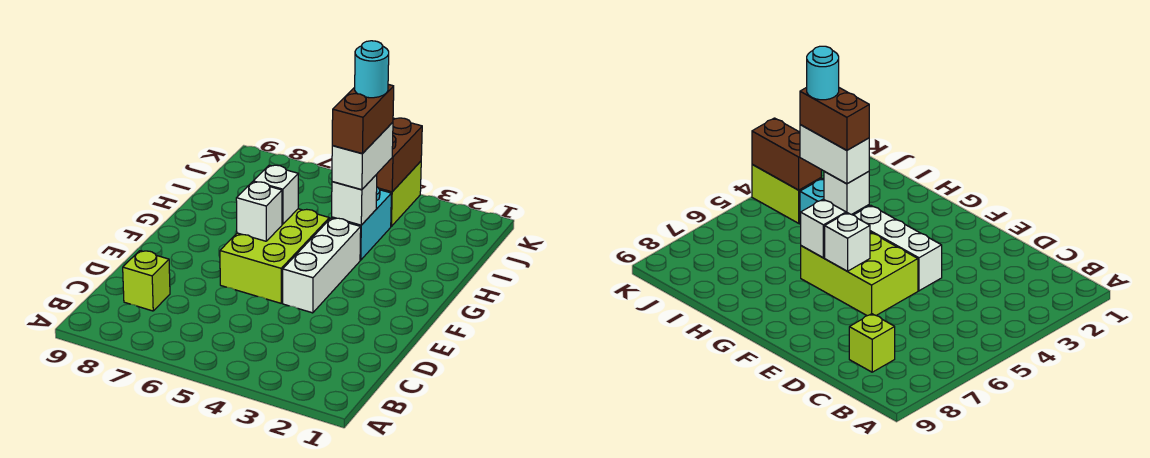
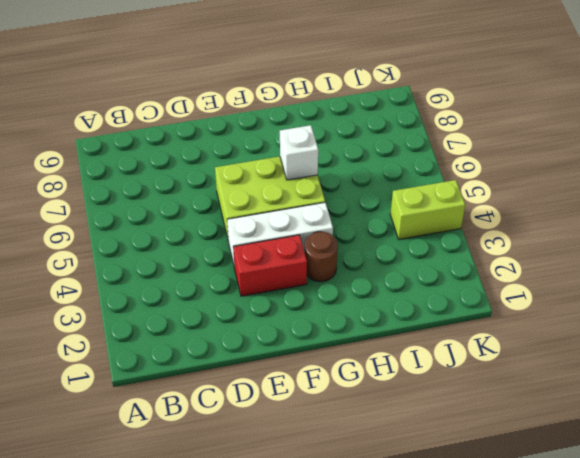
red brick E3:F3 level 1 -> none
brown round brick G3 level 1 -> none
none -> lime brick C8 level 1
none -> cyan brick H4:I4 level 1
none -> white brick F6 level 2

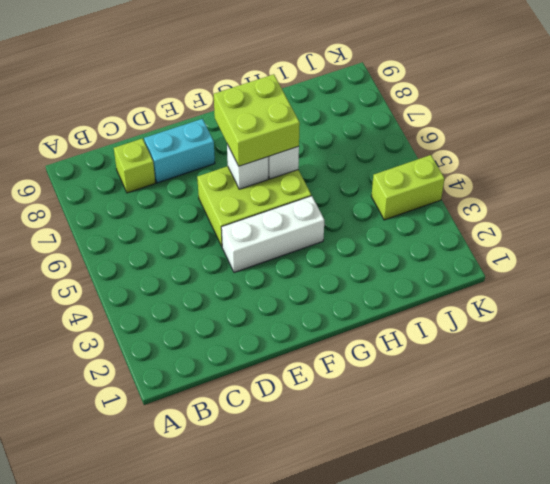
cyan brick D8:E8 level 1 -> cyan brick H4:I4 level 1
lime brick F6:G7 level 3 -> none
none -> white brick H4 level 2
none -> brown brick J4:K4 level 2
none -> white brick H4:I4 level 3

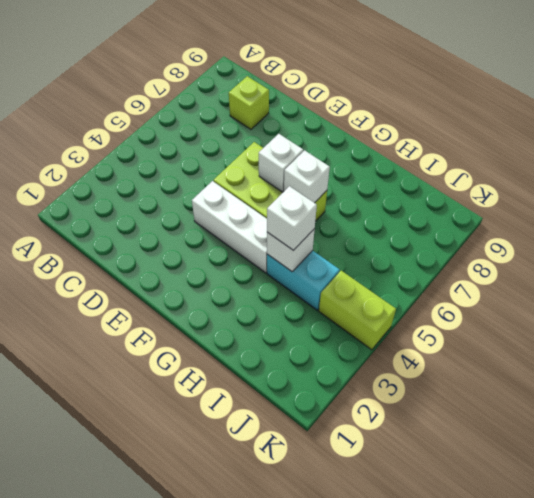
white brick H4 level 3 -> white brick H4:I4 level 3
none -> brown brick J4:K4 level 2
none -> brown brick H4:I4 level 4
none -> cyan round brick I4 level 5

